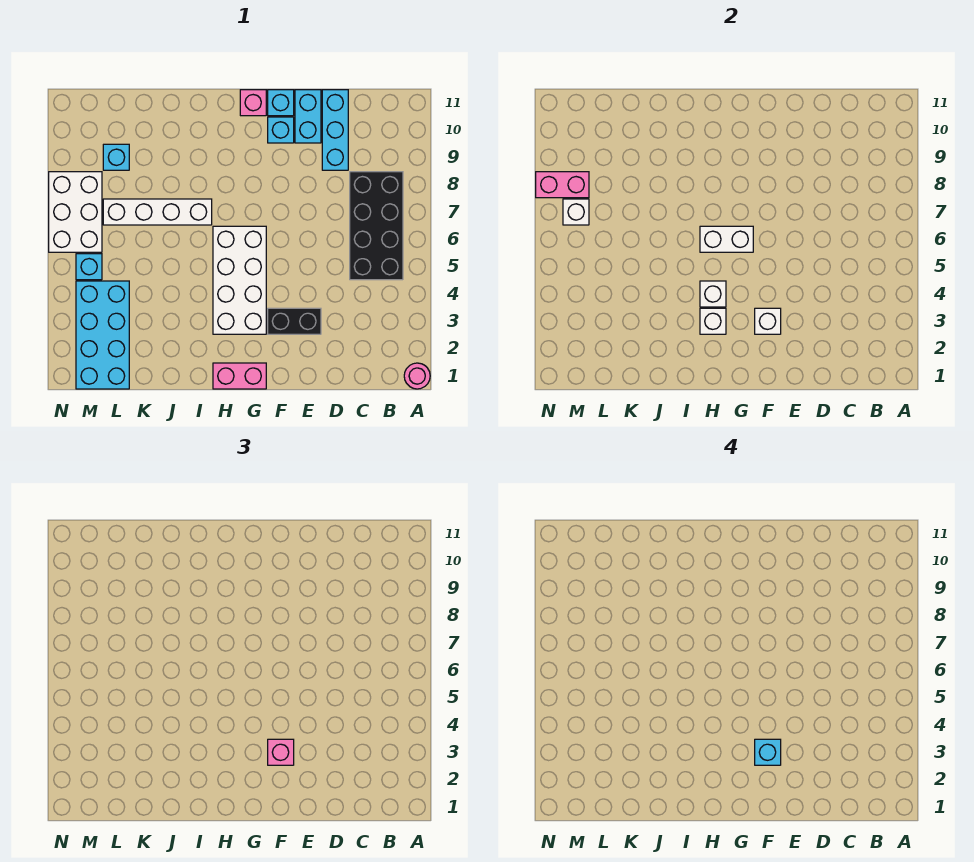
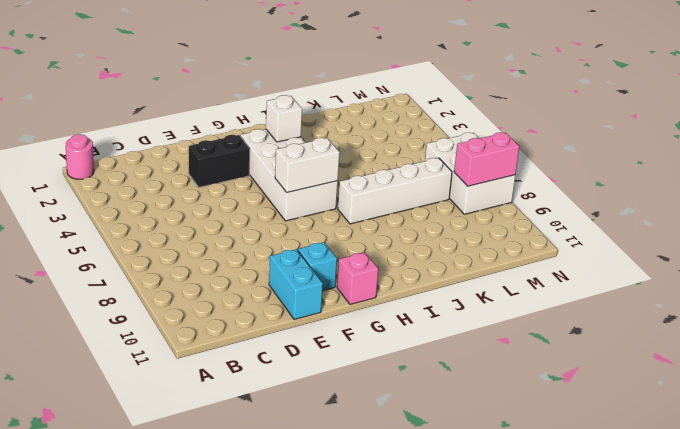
none -> black brick B5:C8 level 1
none -> cyan brick D9:D11 level 1
none -> cyan brick F11 level 1

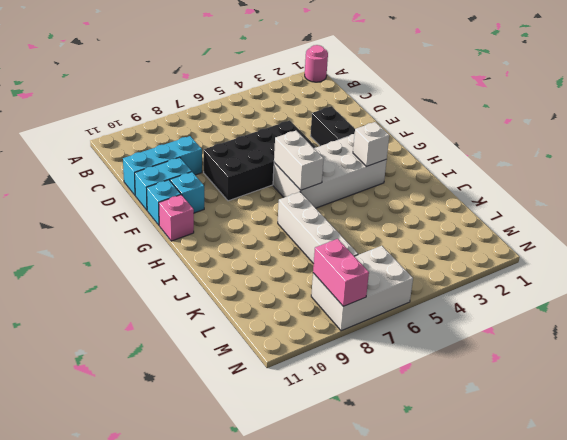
black brick E5:F8 level 1 -> black brick B5:C8 level 1
none -> pink brick G1:H1 level 1
none -> cyan brick L1:M4 level 1
none -> cyan brick L9 level 1

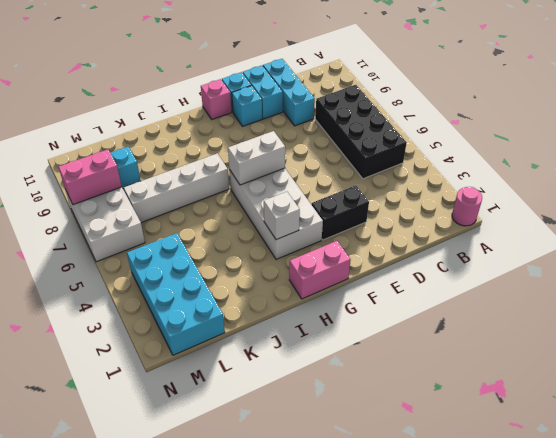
none -> cyan brick M5 level 1
none -> white brick F3 level 2
none -> white brick H4 level 2

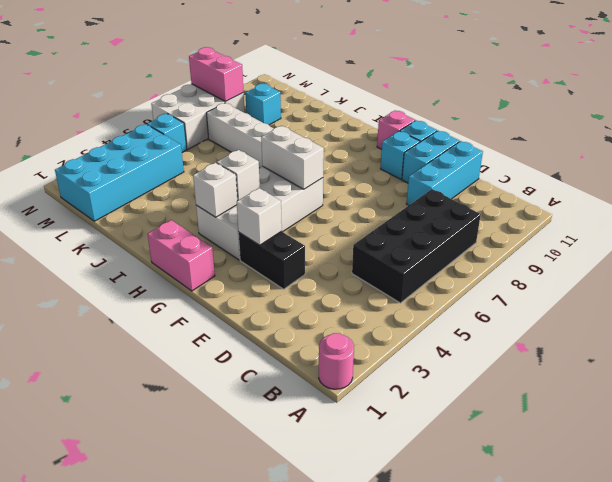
none -> white brick M7 level 2
none -> pink brick F3 level 3
none -> cyan brick F3 level 4

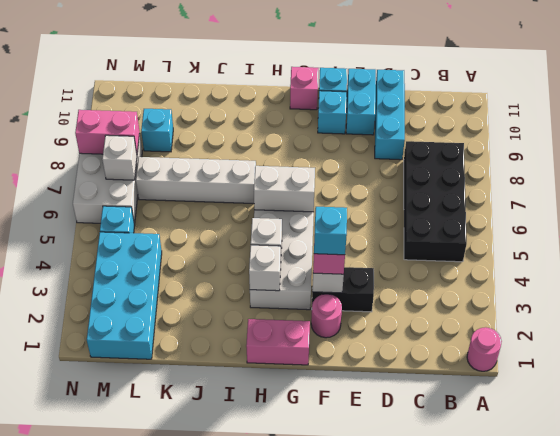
pink round brick F2 level 1 -> none

